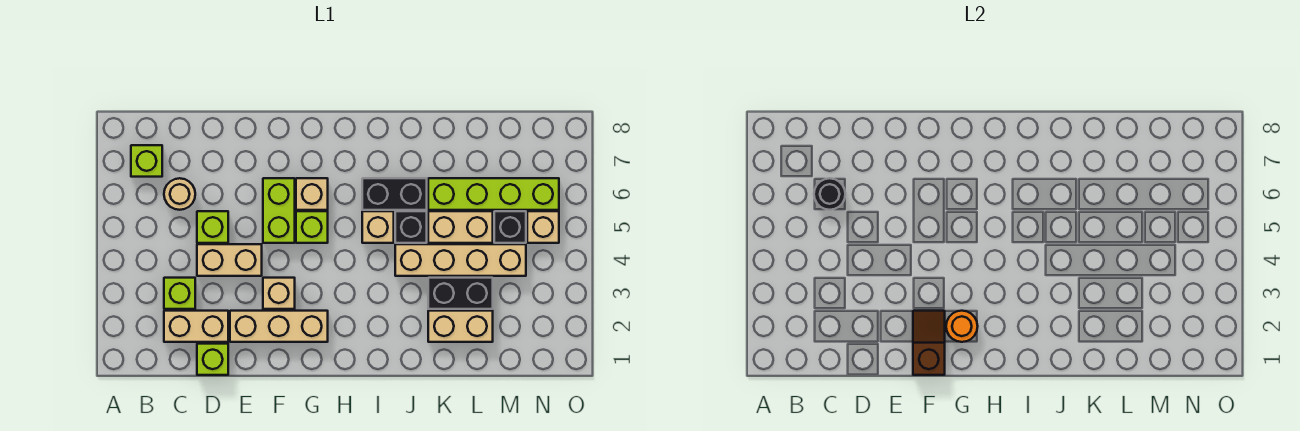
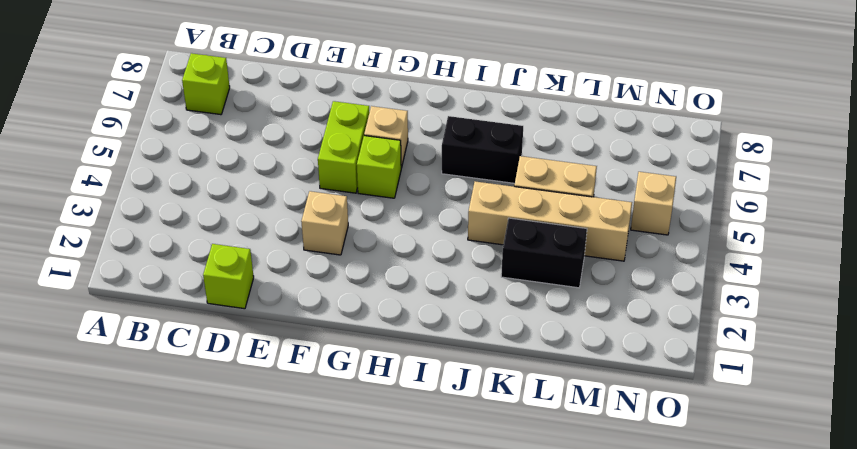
none -> tan brick C2:D2 level 1
none -> lime brick C3 level 1
none -> tan round brick C6 level 1

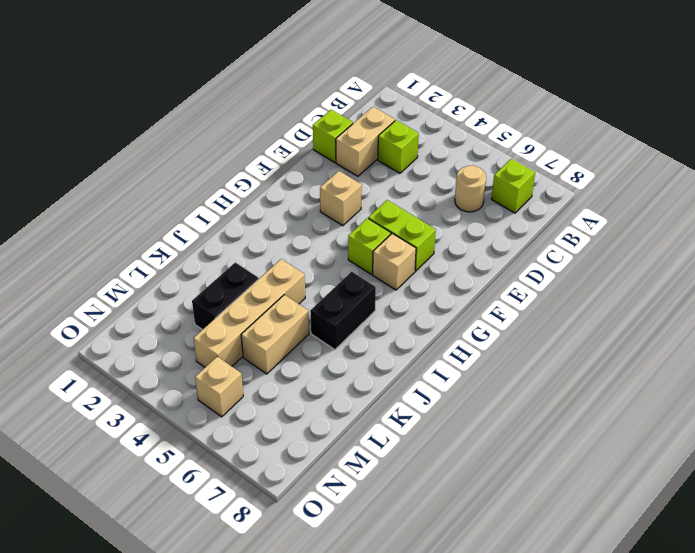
none -> tan brick D4:E4 level 1
none -> lime brick D5 level 1
none -> tan brick E2:G2 level 1

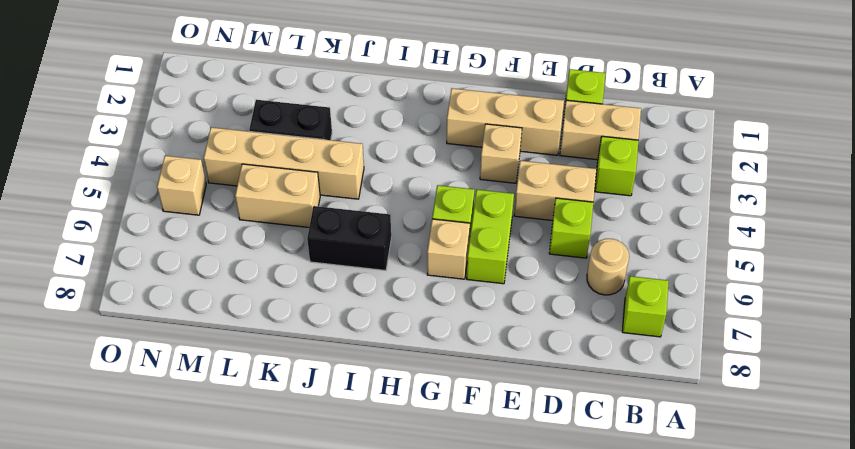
none -> tan brick I5 level 1
none -> black brick J5 level 1
none -> tan brick K2:L2 level 1

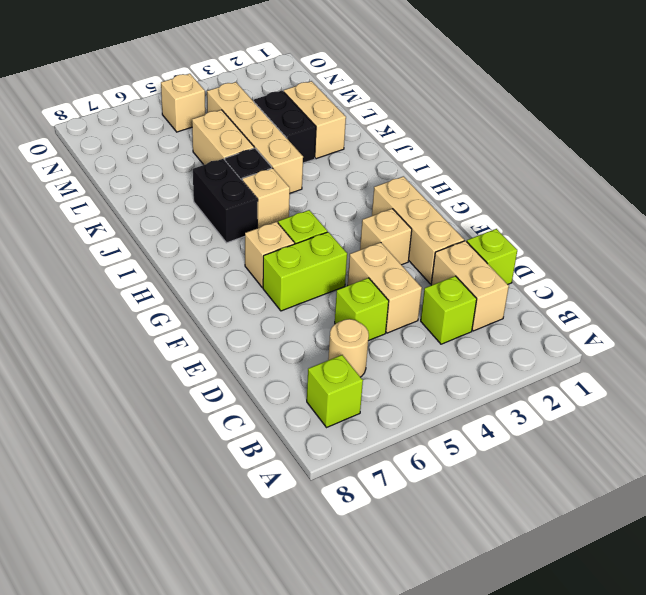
none -> lime brick K6:N6 level 1
none -> black brick M5 level 1
none -> black round brick C6 level 2

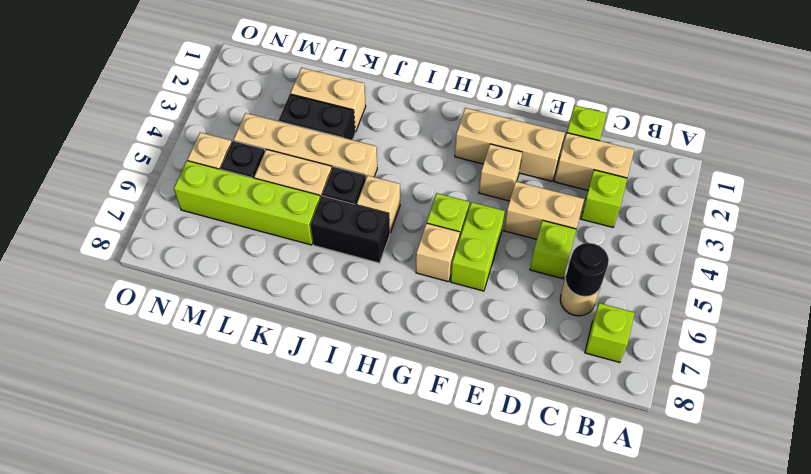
none -> brown slope F1:F2 level 2 top 1
none -> orange round brick G2 level 2

